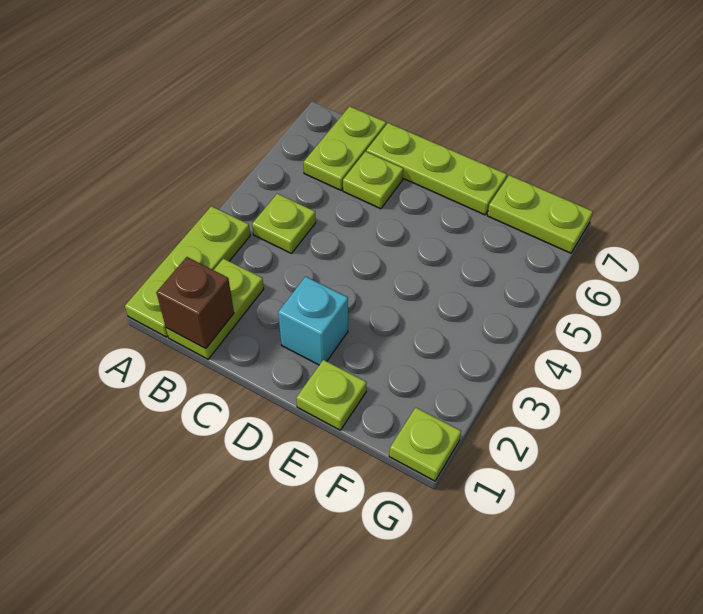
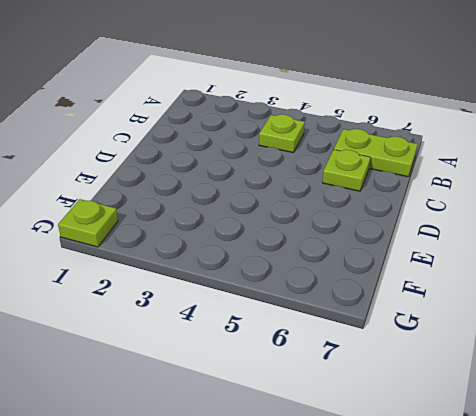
none -> lime plate A1:A3 level 1
none -> lime plate B1:B2 level 1

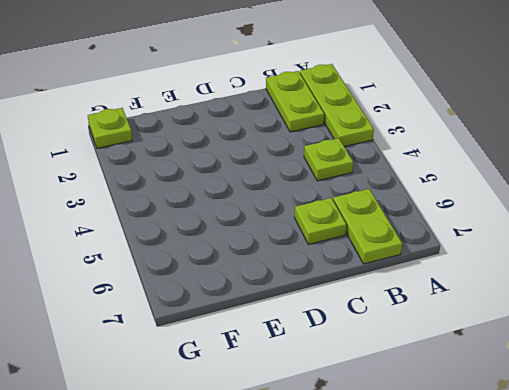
none -> lime plate C7:E7 level 1
none -> cyan brick D2 level 1

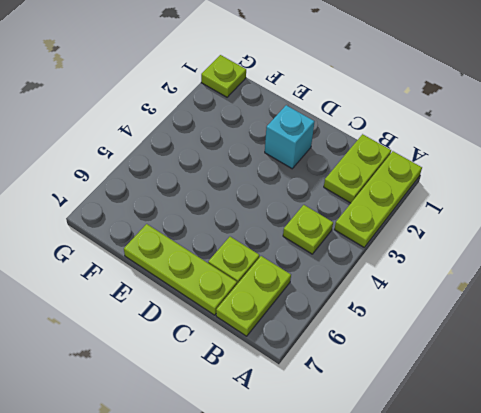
none -> lime plate E1 level 1
none -> lime plate F7:G7 level 1

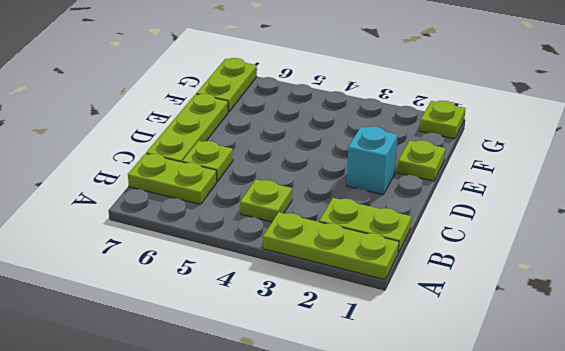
none -> brown brick B1 level 2

